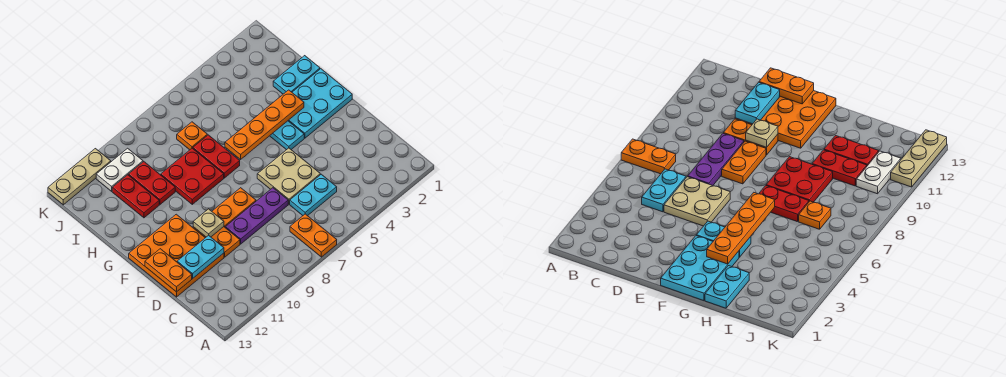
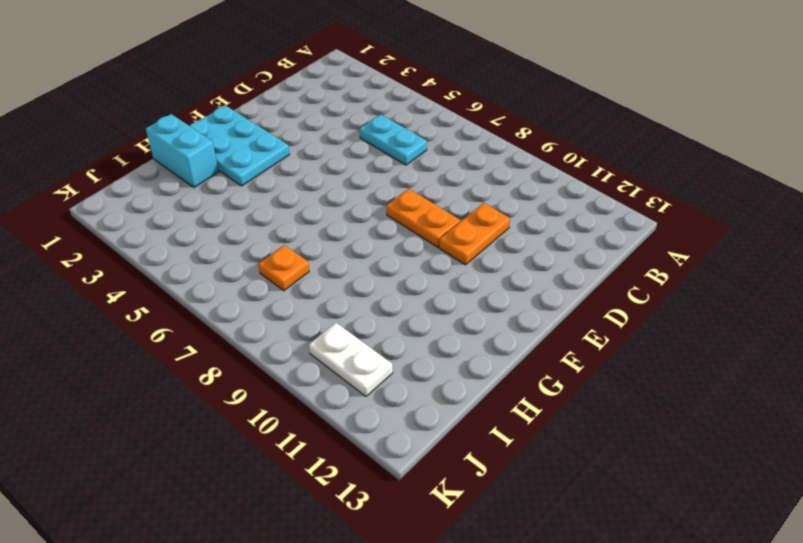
cyan brick H1:H2 level 1 -> cyan plate H1:H2 level 1
none -> orange plate A7:B7 level 1
none -> tan plate D5:E6 level 1
none -> purple plate D7:D9 level 1

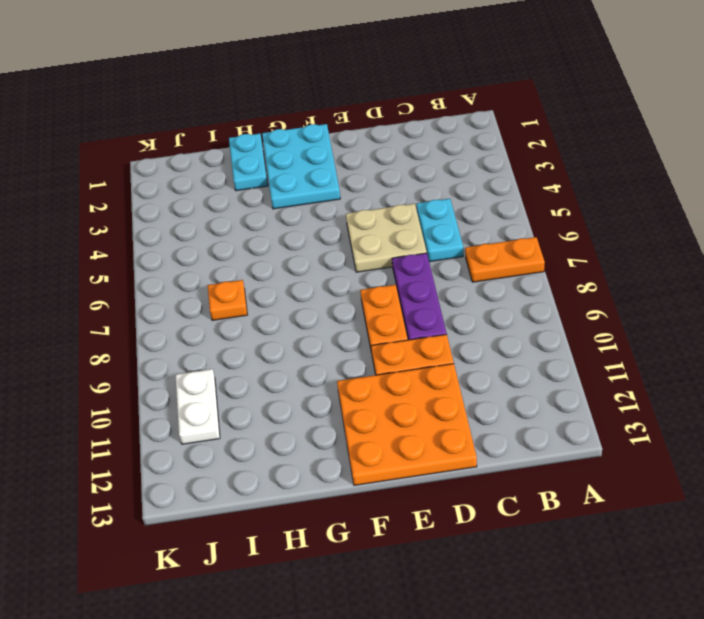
none -> cyan plate F4:G4 level 1
none -> red plate G7:H7 level 1
none -> red plate G8:H9 level 1

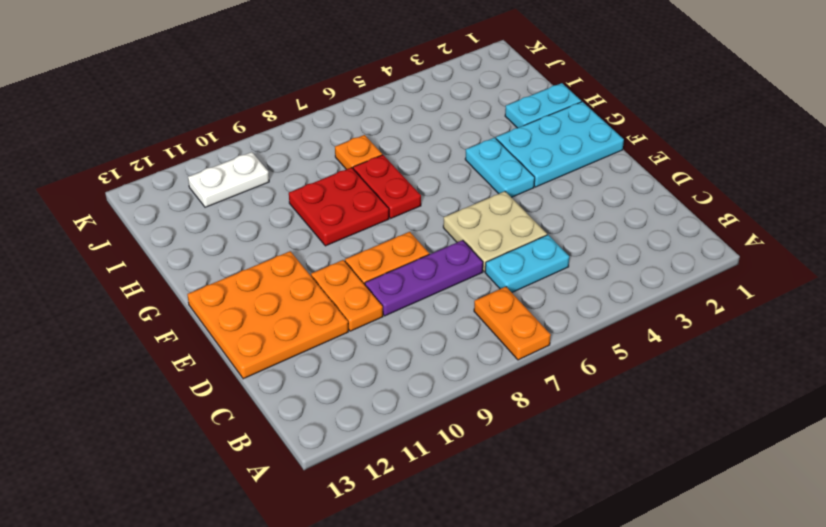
none -> red plate H10:I10 level 1
none -> red plate H11:I11 level 1
none -> tan plate K11:K13 level 1

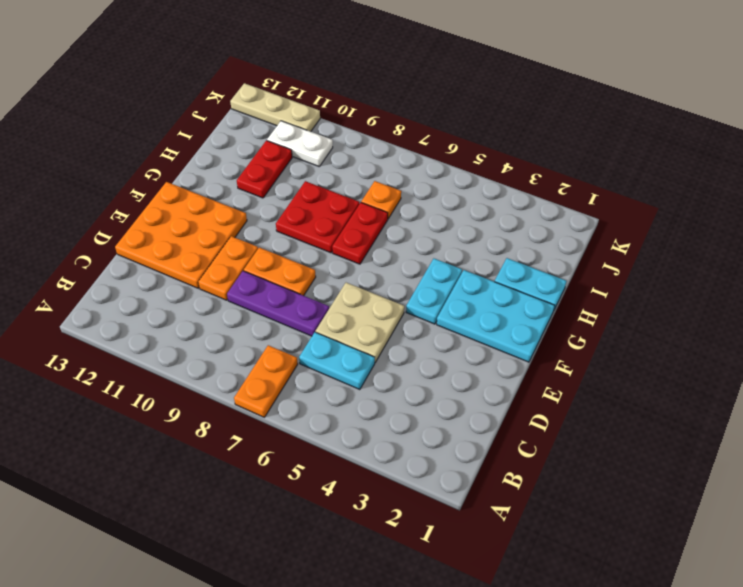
none -> red plate H10:I10 level 1
none -> cyan plate D11:D12 level 2
none -> orange plate D13:E13 level 2

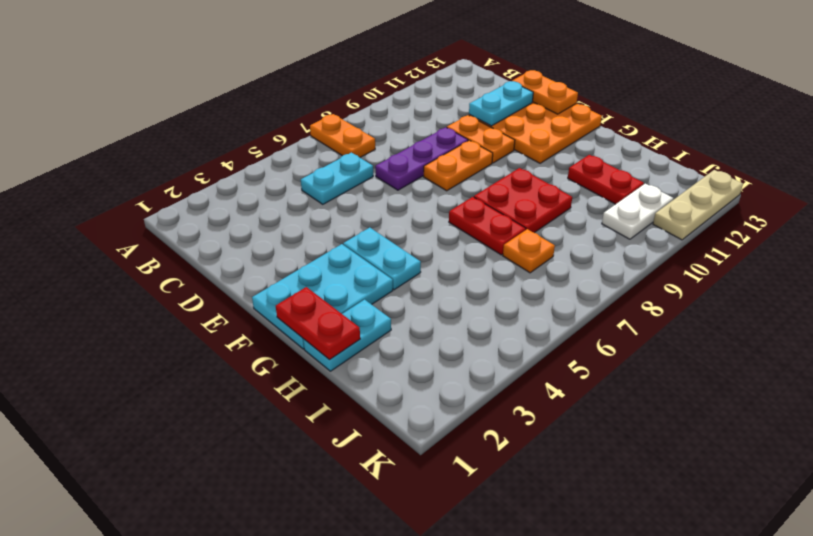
red plate G1:H1 level 2 -> red plate H10:I10 level 1
none -> tan plate D5:E6 level 1
none -> tan plate E10 level 2
none -> orange plate G3:G6 level 2

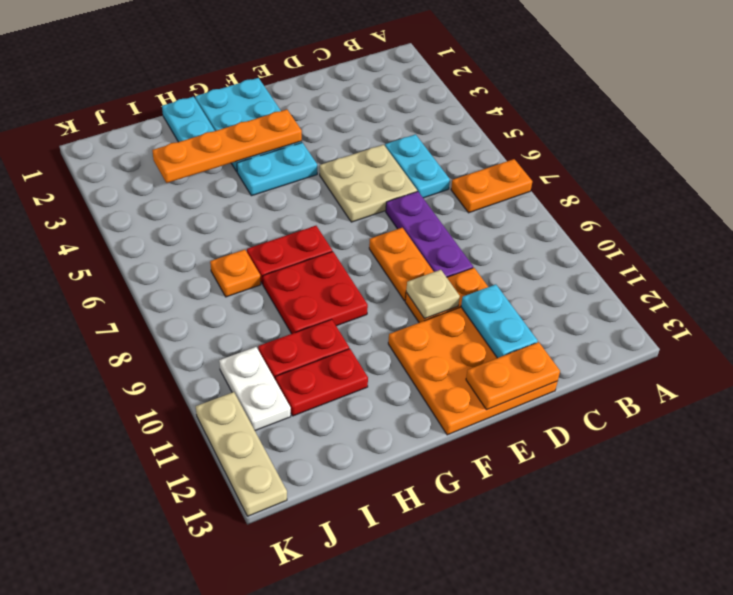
orange plate F3:I3 level 2 -> orange plate G3:G6 level 2

